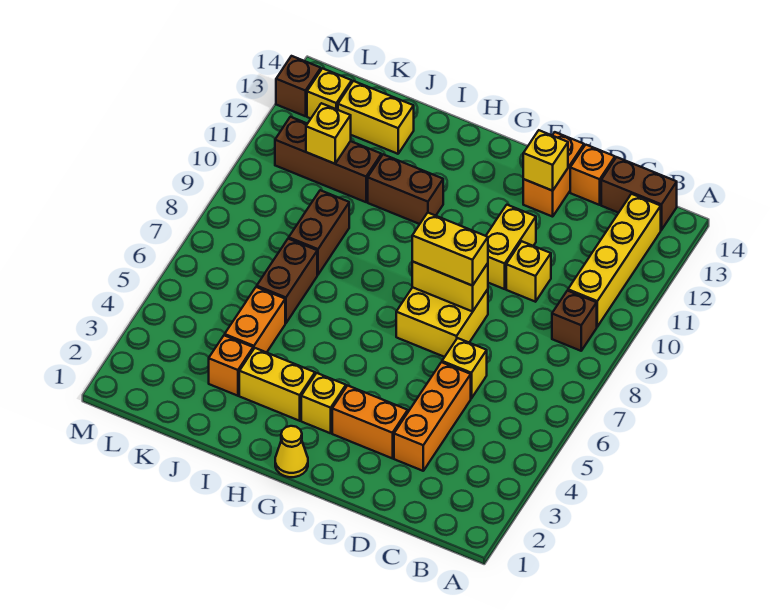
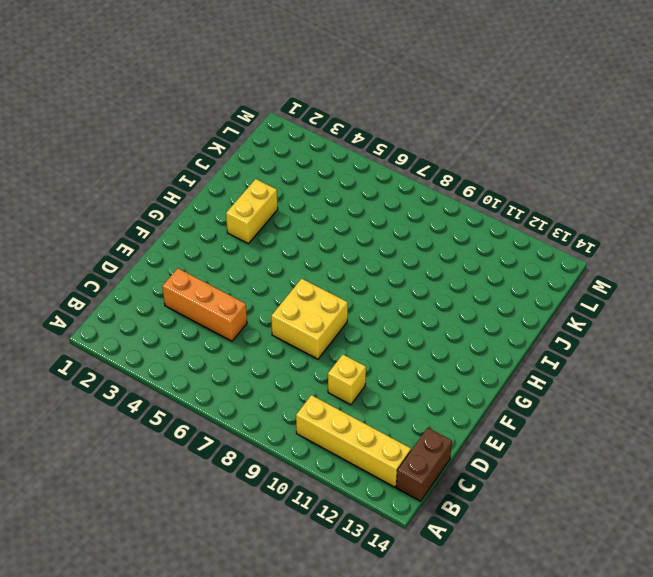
none -> brown brick B9 level 1
none -> yellow brick D6 level 1
none -> orange brick D14 level 1

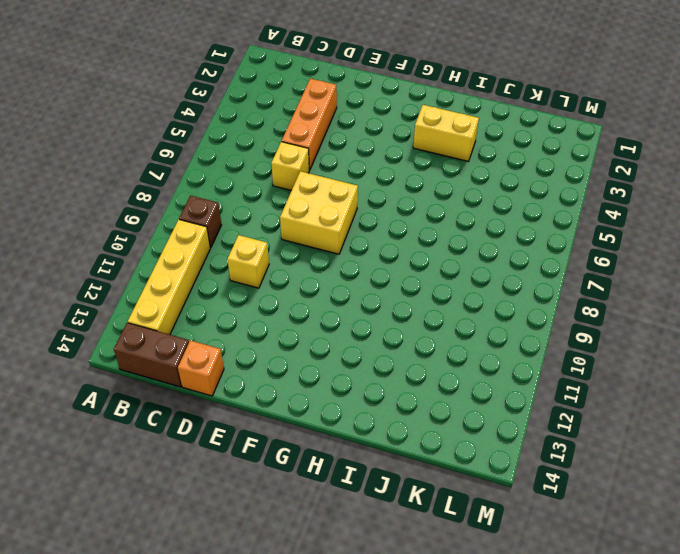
none -> orange brick E3:F3 level 1
none -> yellow brick E10:E11 level 1
none -> orange brick E13:E14 level 1

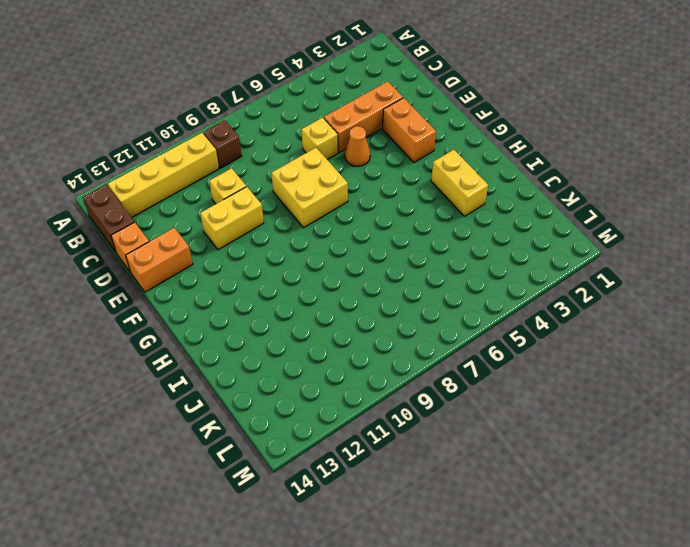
orange cone E5 level 1 -> none
none -> yellow cone G1 level 1
none -> yellow brick G3 level 1
none -> brown brick H11:I11 level 1

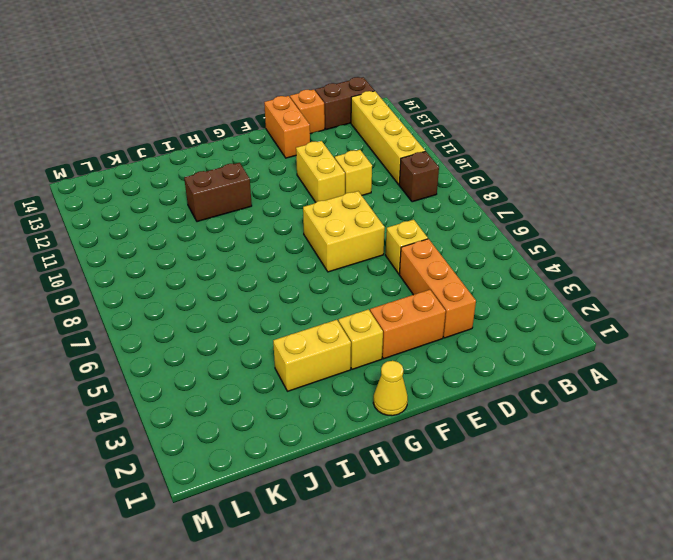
none -> orange brick J3 level 1
none -> orange brick J4:J5 level 1
none -> brown brick J6:J7 level 1

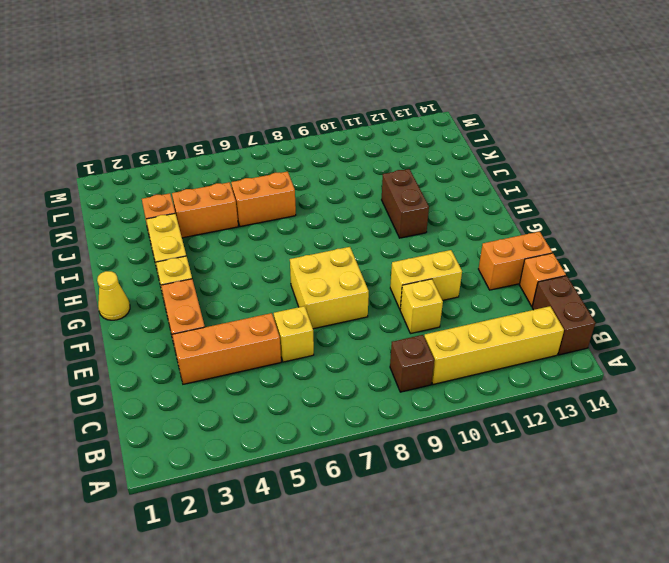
orange brick J6:J7 level 1 -> brown brick J6:J7 level 1
none -> brown brick J8:J9 level 1
none -> brown brick J11:L11 level 1
none -> yellow brick J13:K13 level 1

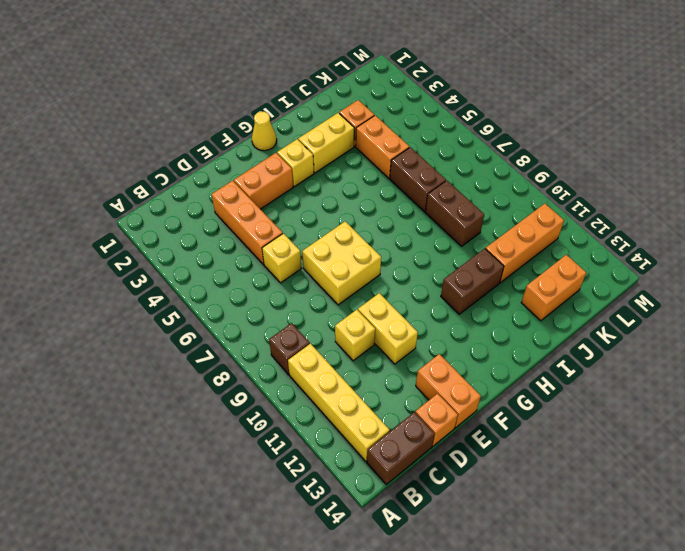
orange brick J11:L11 level 1 -> brown brick J11:L11 level 1
orange brick J13:K13 level 1 -> yellow brick J13:K13 level 1
none -> yellow brick L13 level 1
none -> brown brick M13 level 1
none -> yellow brick E8:F8 level 2

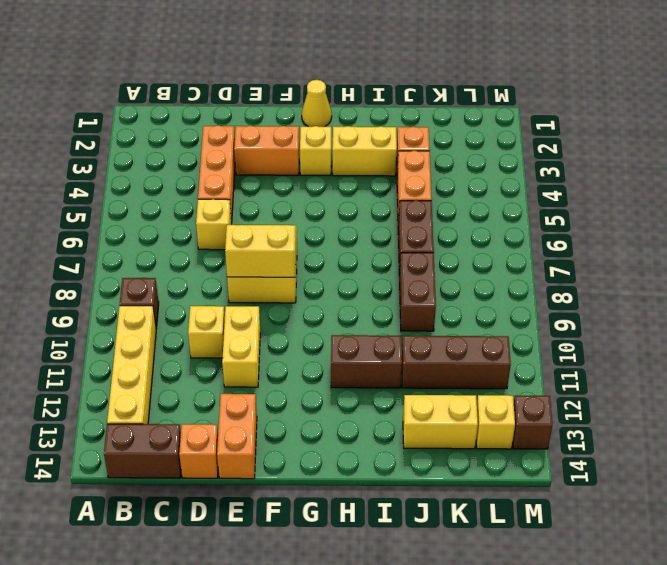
none -> yellow brick E13 level 2
none -> yellow brick K11 level 2
none -> yellow brick E8:F8 level 3

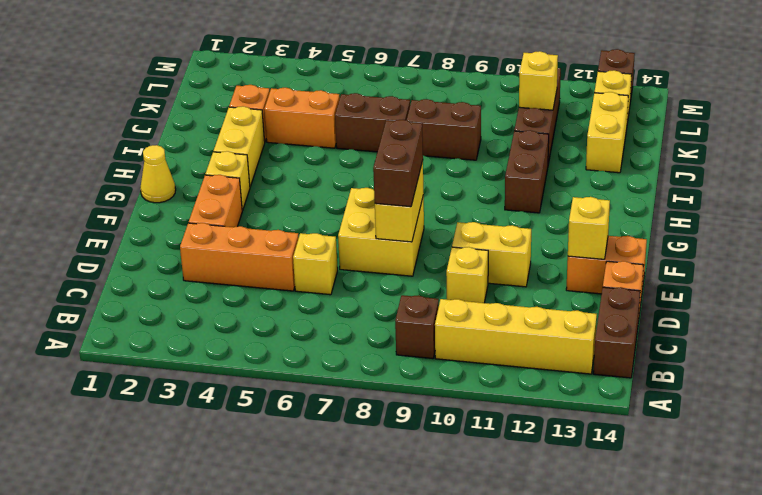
brown brick E8:F8 level 3 -> yellow brick E8:F8 level 3

